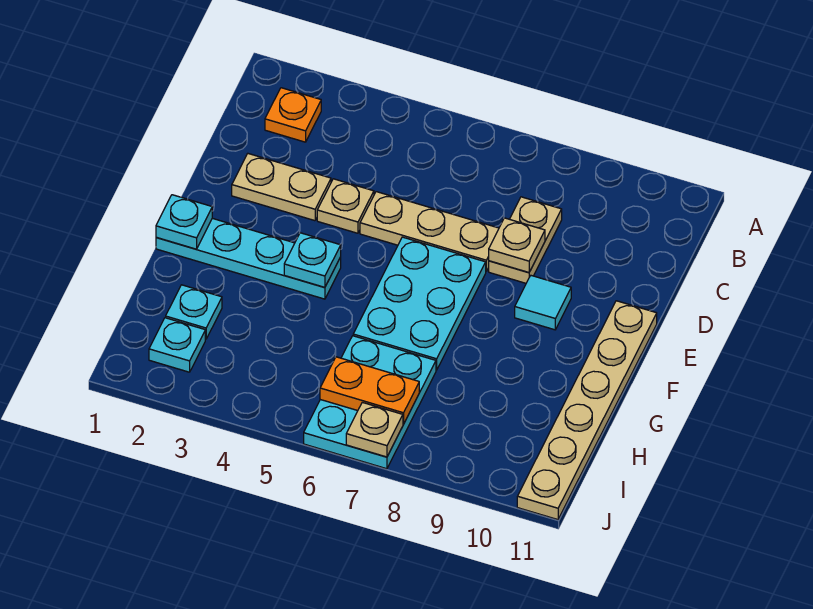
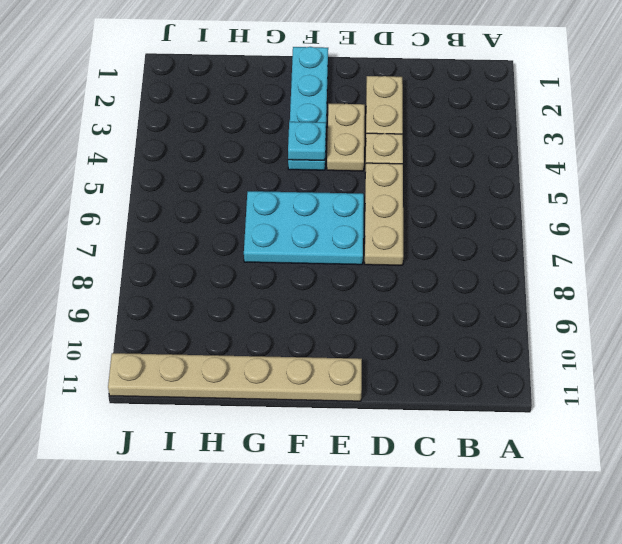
tan plate E3:E4 level 1 -> tan plate C8:D8 level 1
none -> orange plate B2 level 1
none -> cyan tile E9 level 1
none -> cyan plate H2 level 1

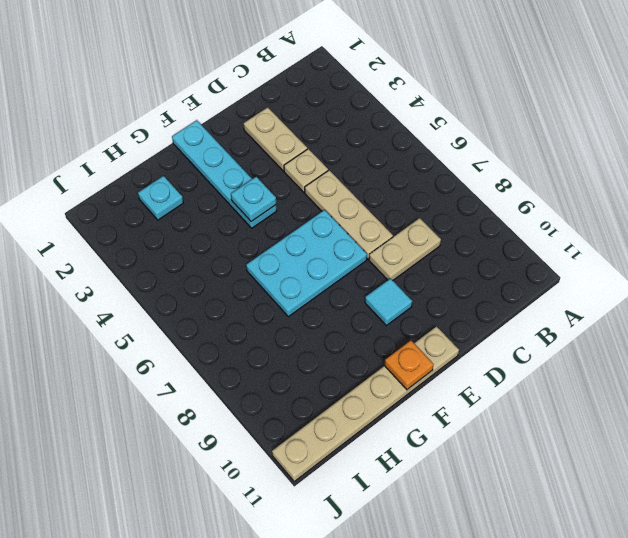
orange plate F11 level 2 -> orange plate B2 level 1
none -> cyan plate H6:J7 level 1
none -> cyan plate I2 level 1
none -> tan plate D8 level 2

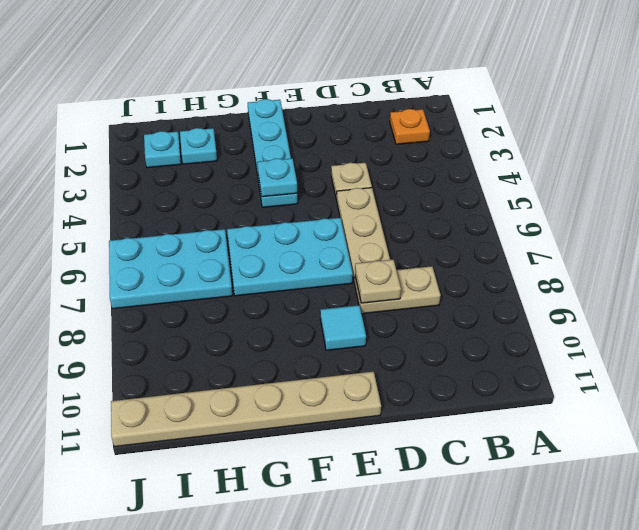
none -> tan plate D2:D3 level 1
none -> cyan plate F1 level 2
none -> orange plate I6:I7 level 2

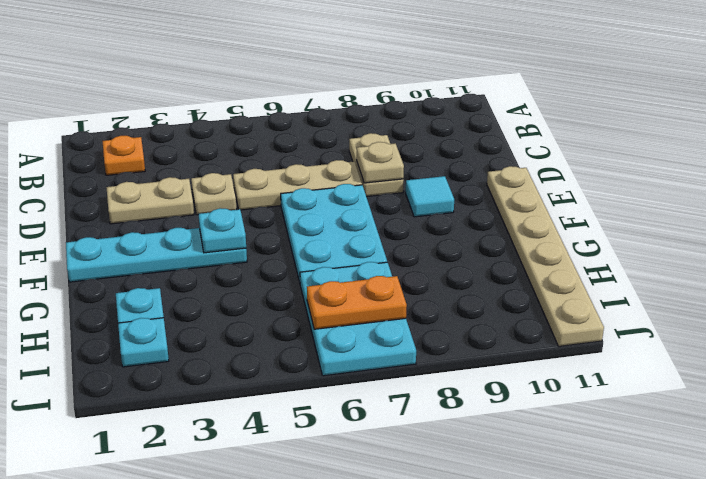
none -> cyan plate F1 level 2
none -> tan plate J7 level 2

